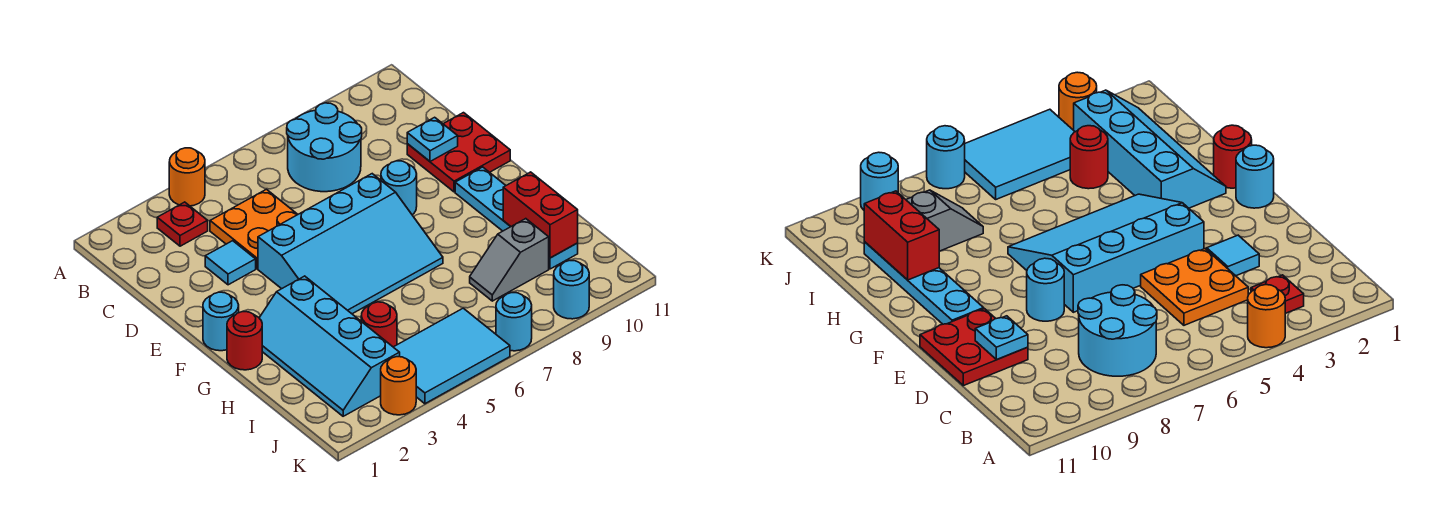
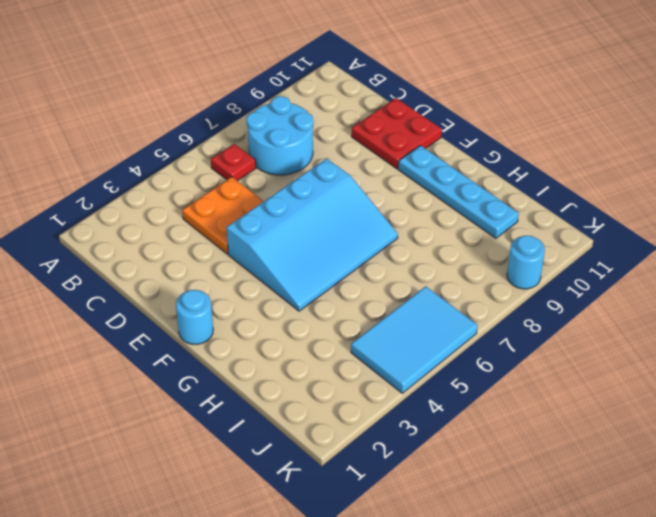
red plate B6 level 1 -> red plate B3 level 1
none -> orange round brick A4 level 1
none -> cyan tile D3 level 1
none -> cyan round brick E8 level 1

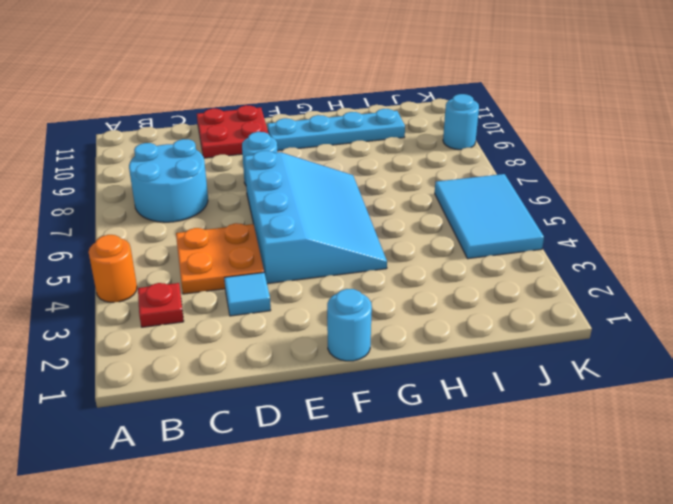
none -> red round brick G1 level 1
none -> cyan slope G2:J3 level 1 top 3
none -> red round brick I4 level 1

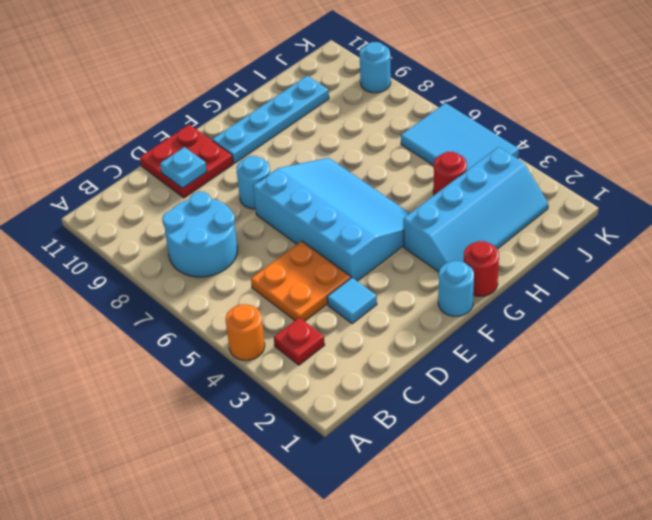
none -> grey slope I8:I9 level 1 top 9
none -> orange round brick K3 level 1
none -> cyan round brick K7 level 1

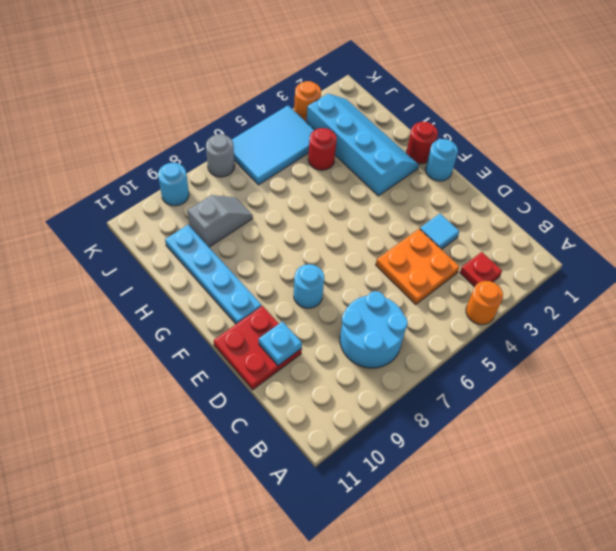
grey round brick K7 level 1 -> cyan round brick K7 level 1
none -> cyan slope E4:G7 level 1 top E
none -> red brick H10:I10 level 2

